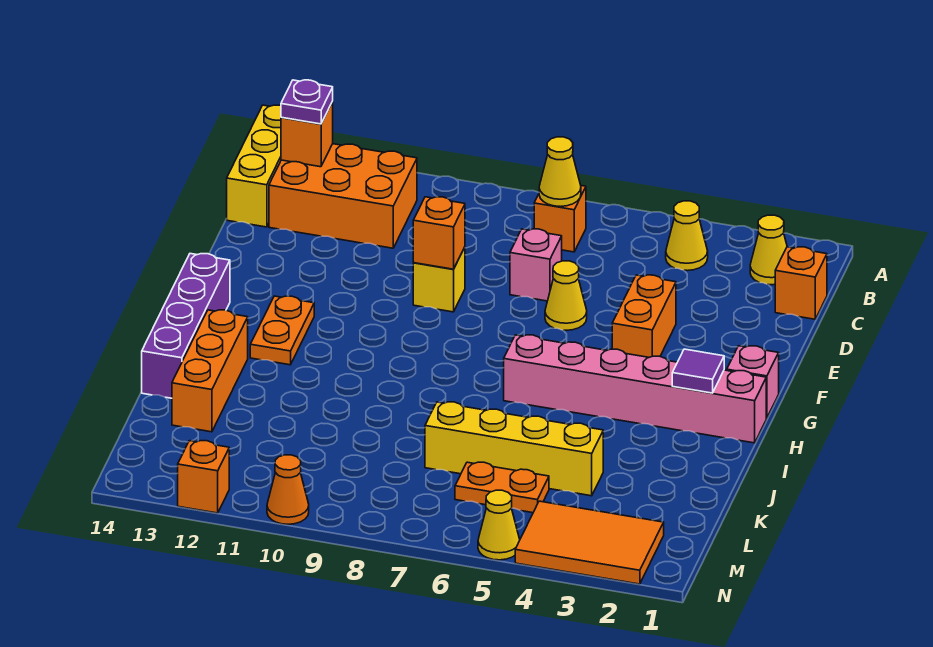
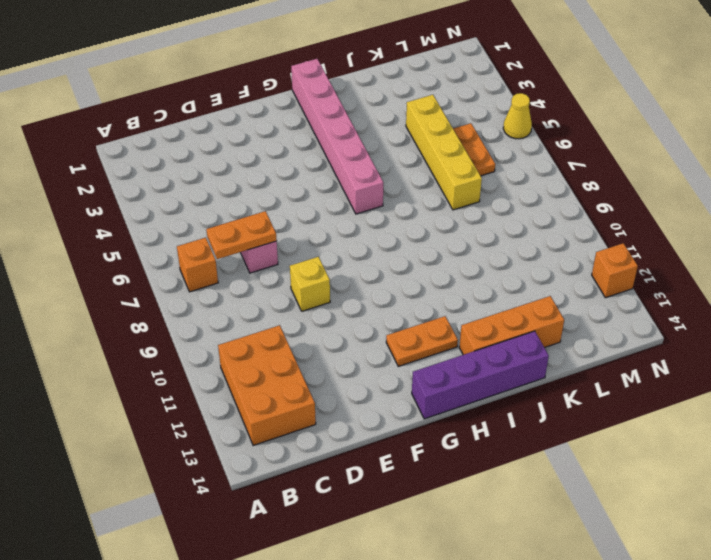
orange plate C7:D7 level 2 -> none
none -> yellow brick A14:C14 level 1
none -> yellow cone B2 level 1
none -> yellow cone B4 level 1

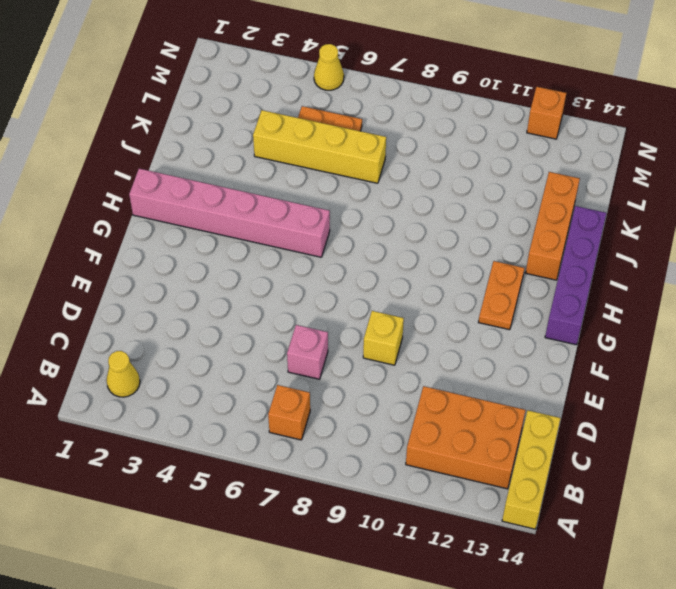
none -> yellow cone B4 level 1
none -> orange brick C1 level 1
none -> orange brick E4:F4 level 1

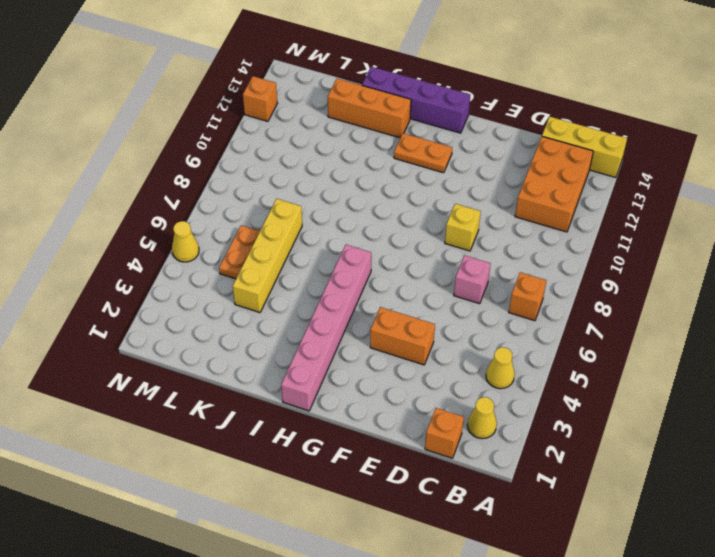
none -> yellow cone E6 level 1
none -> pink brick G1 level 1
none -> orange tile M2:N4 level 1

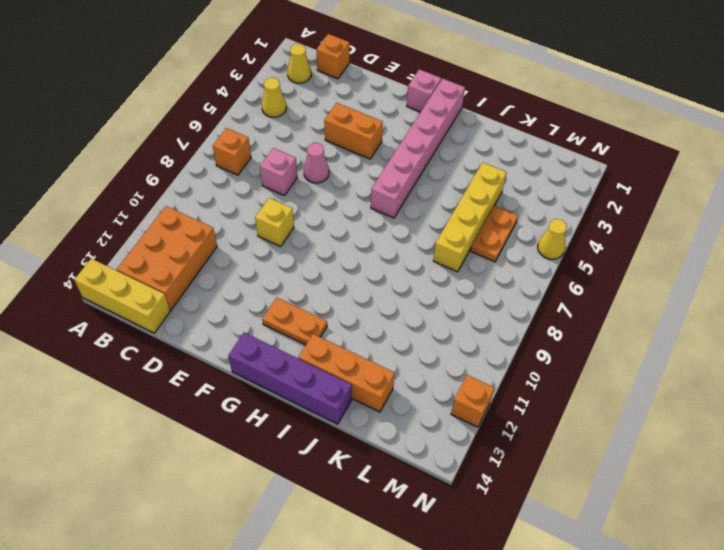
pink cone E6 level 1 -> yellow cone E6 level 1
none -> orange tile M2:N4 level 1
none -> orange cone N10 level 1
none -> yellow cone B7 level 2

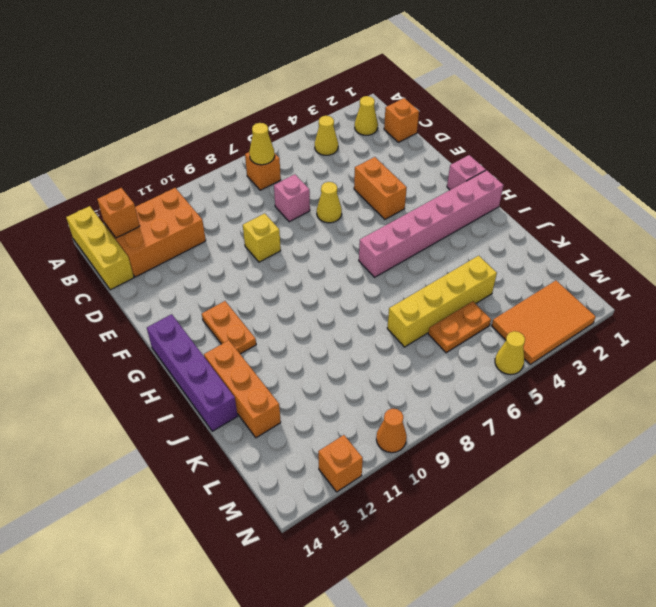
none -> orange brick E9 level 2
none -> purple tile H2 level 2
none -> purple plate B13 level 3

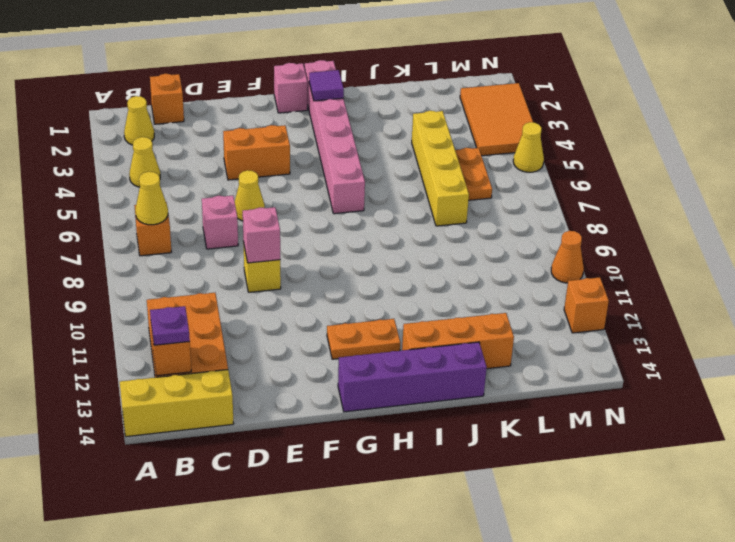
pink brick E9 level 2 -> orange brick E9 level 2

